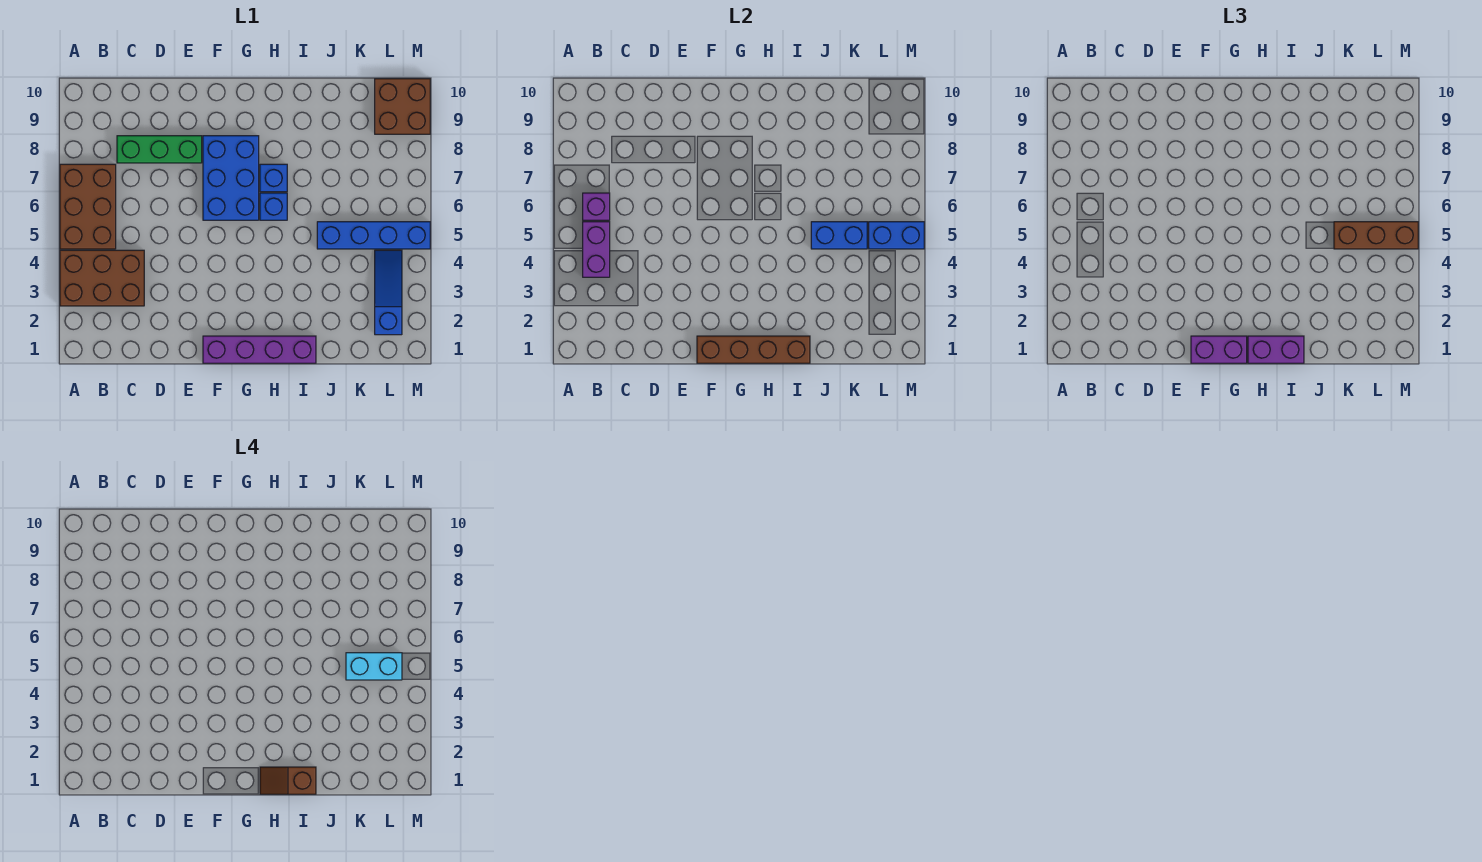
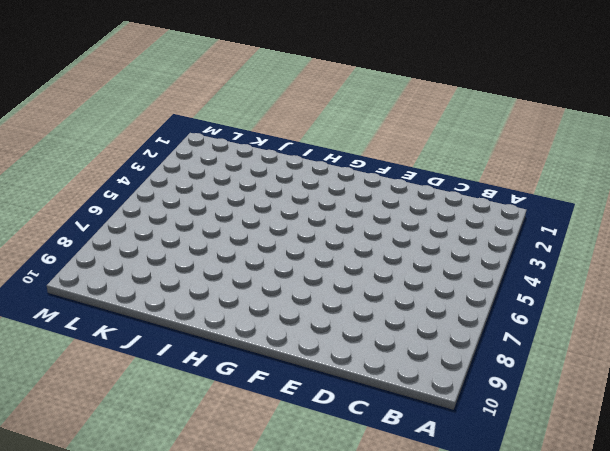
none -> brown brick A3:C4 level 1
none -> brown brick A5:B7 level 1
none -> green brick C8:E8 level 1

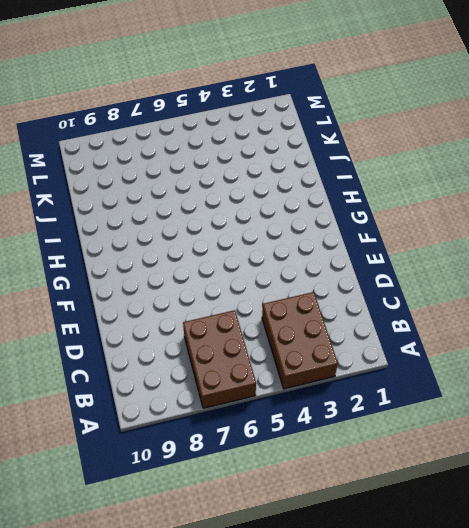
brown brick A6:C7 level 1 -> brown brick A5:B7 level 1
none -> green brick C8:E8 level 1
none -> purple brick F1:I1 level 1
none -> blue brick F6:G8 level 1

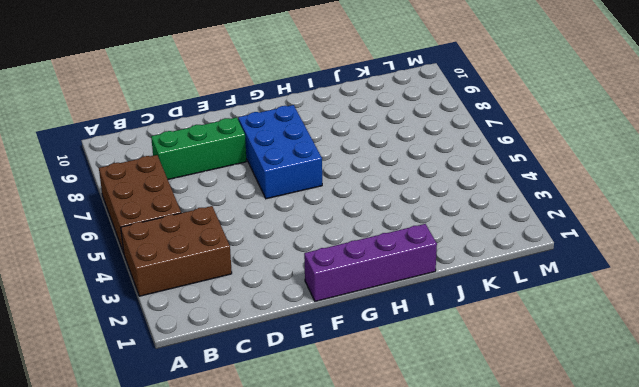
none -> blue brick H6 level 1
none -> blue brick H7 level 1
none -> blue brick J5:M5 level 1

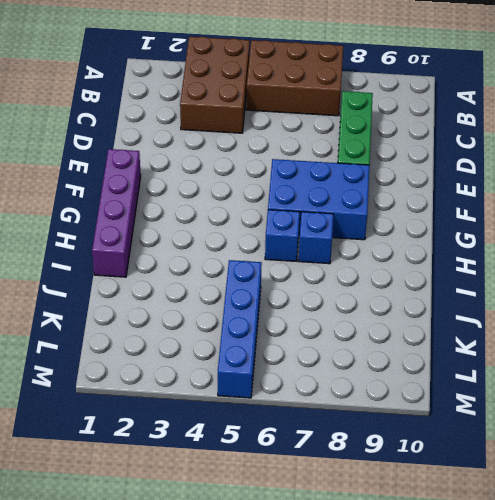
none -> blue slope L2:L4 level 1 top 2
none -> brown brick L9:M10 level 1
none -> purple brick B4:B5 level 2

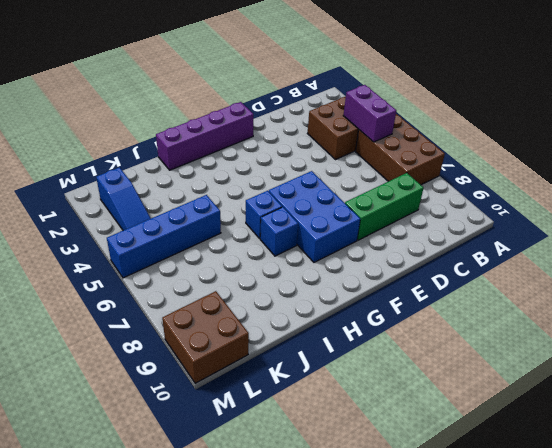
none -> purple brick B6 level 2
none -> brown brick F1:I1 level 2
none -> blue brick J5:K5 level 2

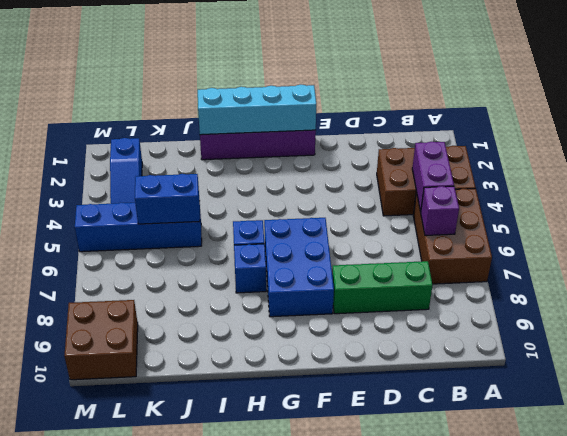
cyan brick F1:I1 level 2 -> brown brick F1:I1 level 2
none -> blue brick L5:M5 level 2
none -> purple brick F1:G1 level 3
none -> purple brick H1:I1 level 3

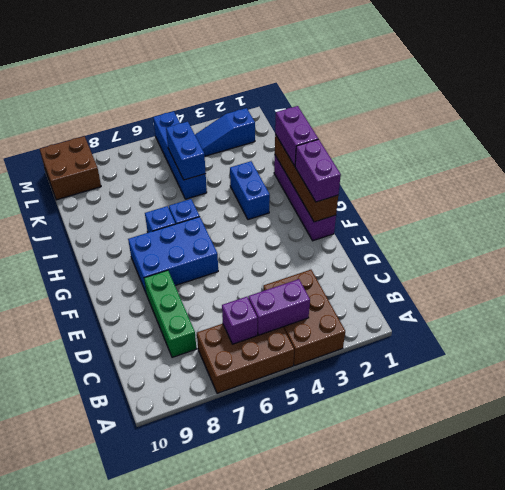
blue brick H3:I3 level 1 -> blue brick L5:M5 level 2
none -> brown brick K5:M5 level 3
none -> brown slope H1:I1 level 4 top I
none -> cyan brick K5:L5 level 4

